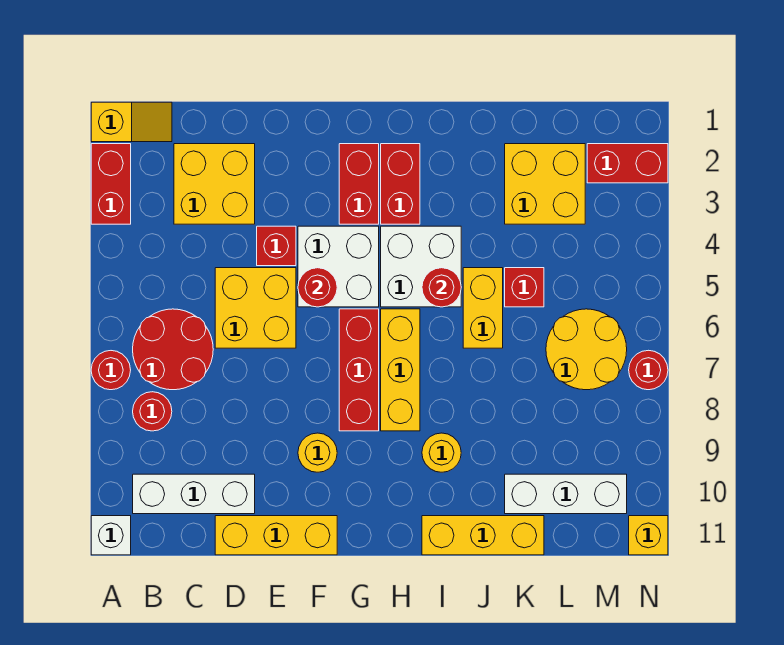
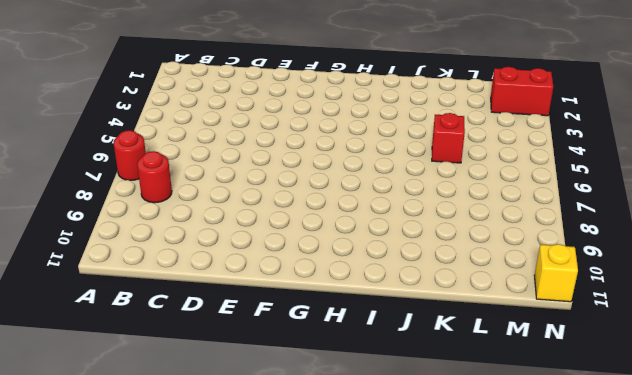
none -> yellow slope A1:B1 level 1 top A
none -> red brick A2:A3 level 1
none -> white brick A11 level 1
none -> red round brick B6:C7 level 1

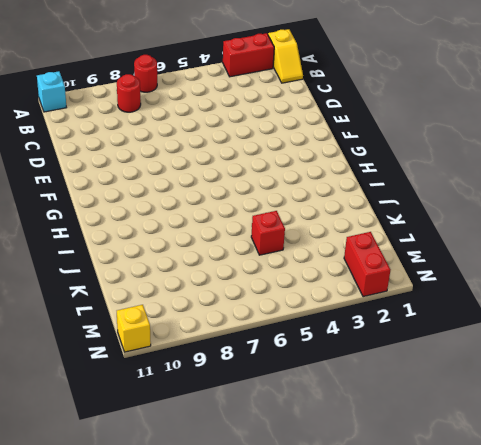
cyan brick A11 level 1 -> white brick A11 level 1
none -> red round brick B6:C7 level 1
none -> white brick B10:D10 level 1
none -> yellow brick C2:D3 level 1
none -> yellow brick D5:E6 level 1

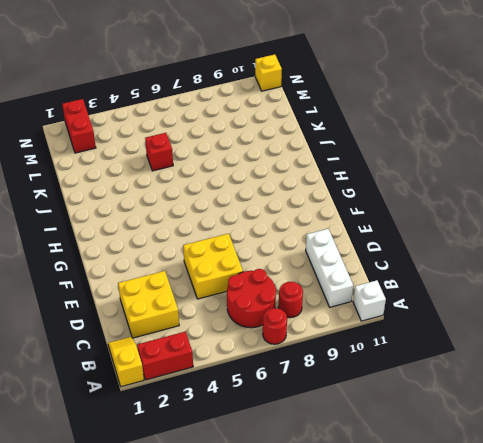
none -> yellow brick D11:F11 level 1
none -> red brick E4 level 1
none -> white brick F4:G5 level 1
none -> yellow round brick F9 level 1

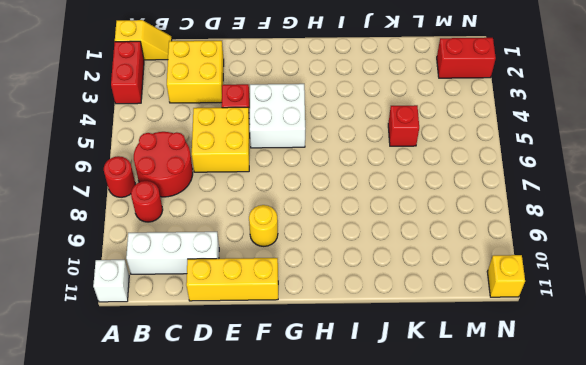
none -> red brick G2:G3 level 1
none -> red brick G6:G8 level 1
none -> red brick H2:H3 level 1
none -> white brick H4:I5 level 1

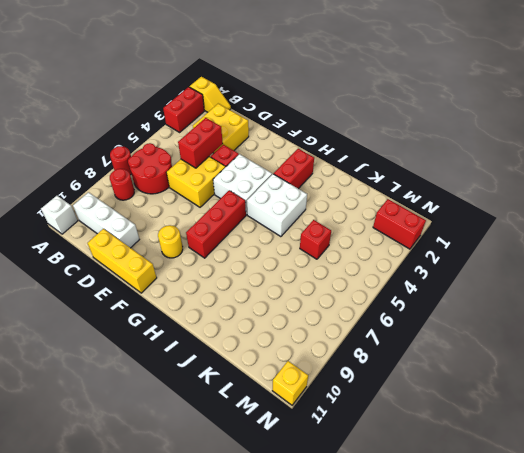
red brick D4:D5 level 2 -> red brick G2:G3 level 1
none -> yellow brick H6:H8 level 1
none -> yellow round brick I9 level 1
none -> yellow brick I11:K11 level 1
none -> yellow brick J5:J6 level 1

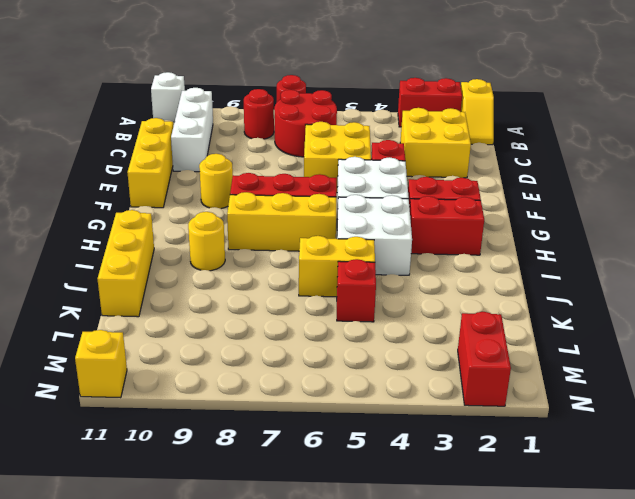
none -> yellow brick K2:L3 level 1
none -> white brick K10:M10 level 1
none -> yellow round brick L6:M7 level 1
none -> red round brick N7 level 1

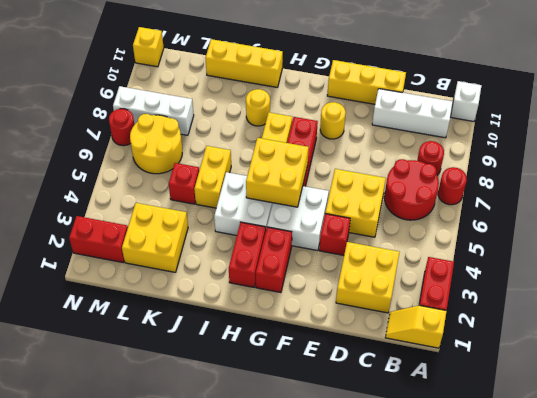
yellow brick G5:H6 level 2 -> none
white brick L8:N8 level 1 -> white brick K10:M10 level 1
none -> red round brick F5 level 2
none -> red round brick I5 level 2

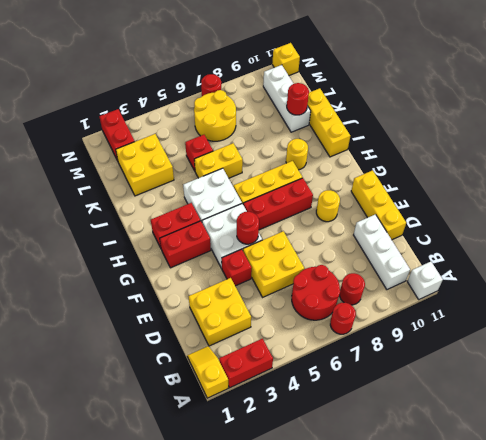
red round brick K10 level 2 -> red round brick I5 level 2

